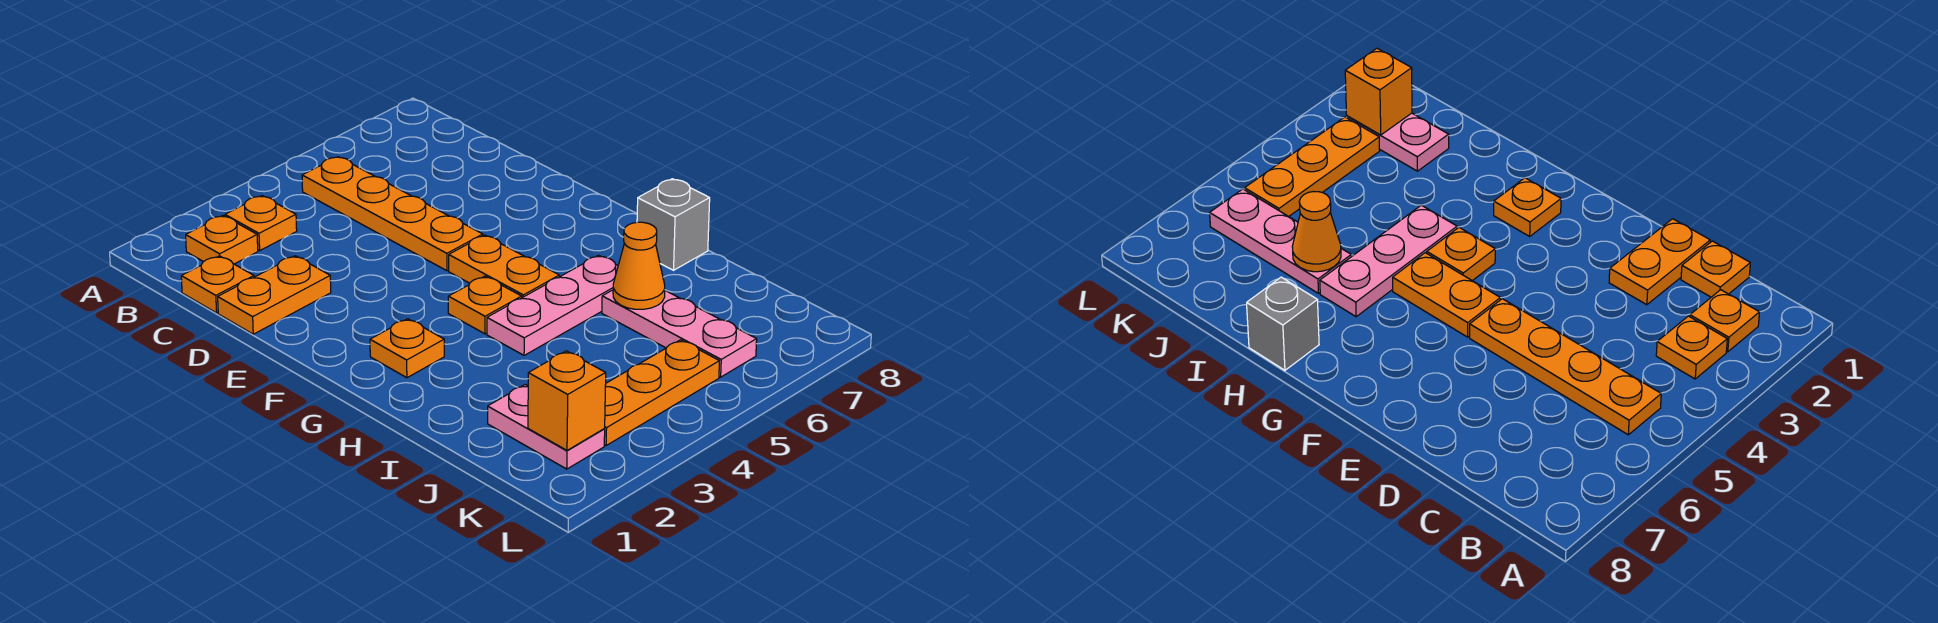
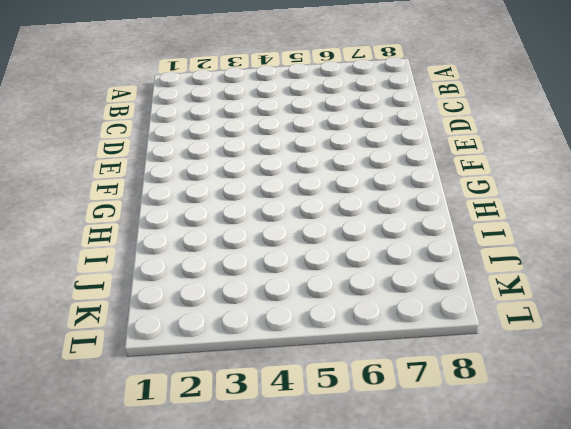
none -> orange plate B2 level 1
none -> orange plate B3 level 1
none -> orange plate B5:E5 level 1

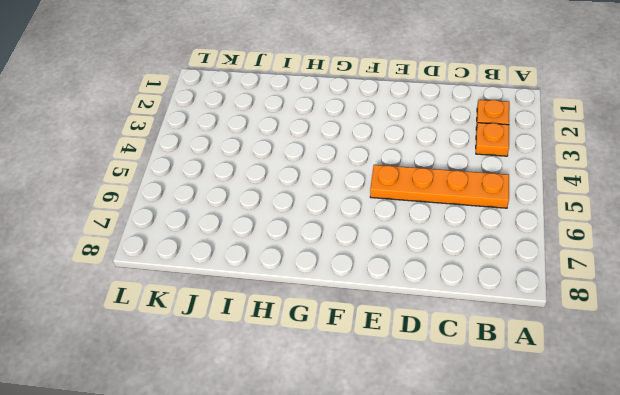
none -> orange plate C1 level 1
none -> orange plate D1:D2 level 1
none -> orange plate F5:G5 level 1

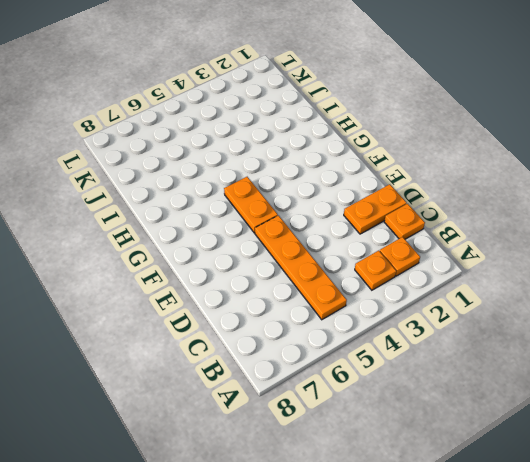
none -> orange plate G2 level 1
none -> orange plate G4 level 1
none -> pink plate H4:H6 level 1

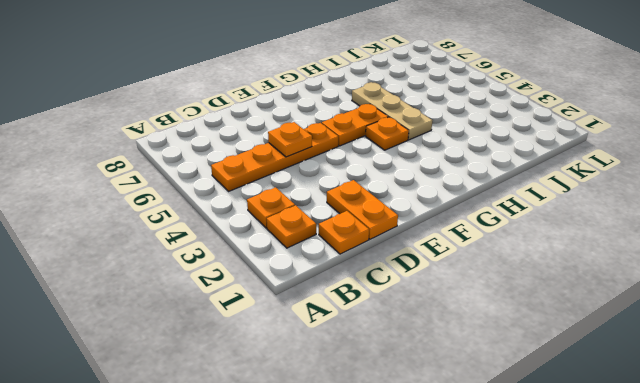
orange plate D5 level 2 -> orange plate G2 level 1
tan plate H4:H6 level 1 -> pink plate H4:H6 level 1
none -> grey brick H8 level 1
none -> pink plate I6:K6 level 1
none -> pink plate J2:K2 level 1

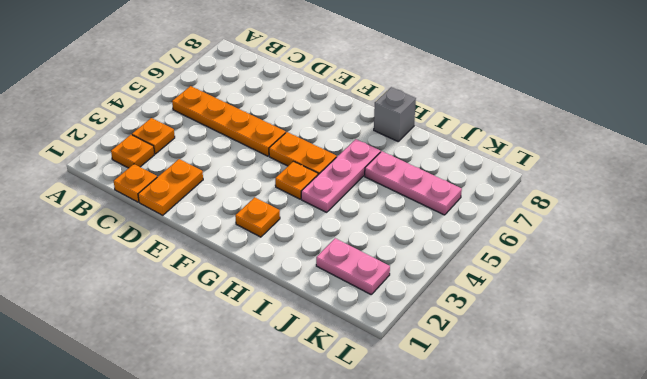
none -> orange plate K3:K5 level 1
none -> orange cone I6 level 2
none -> orange brick K2 level 2

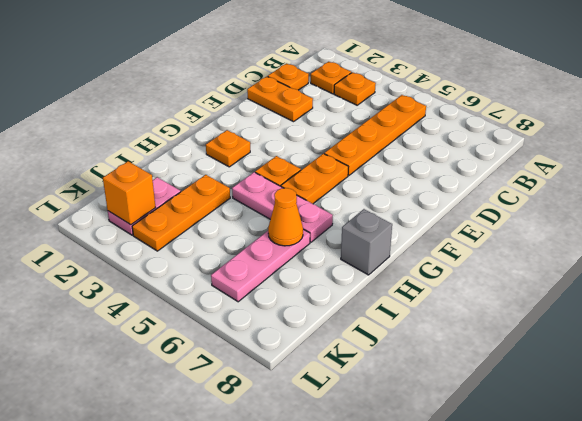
orange plate I3:K3 level 1 -> orange plate K3:K5 level 1

